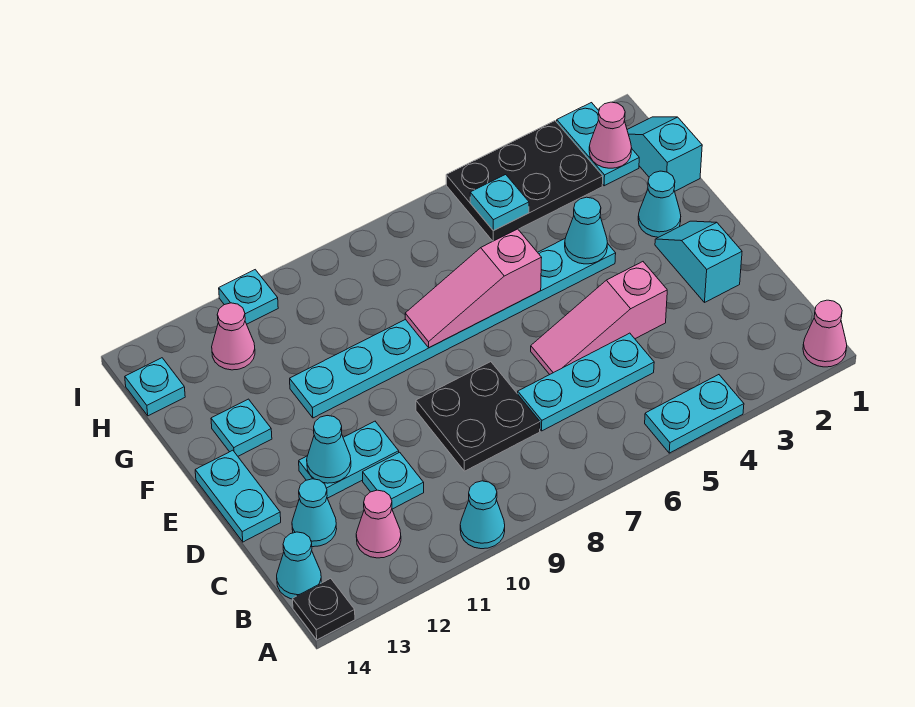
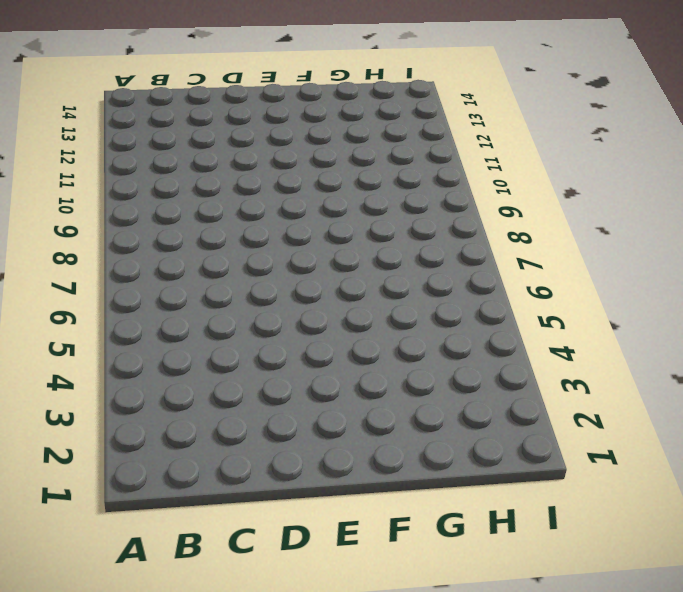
none -> pink cone A1 level 1
none -> cyan plate A4:A5 level 1
none -> cyan cone A10 level 1

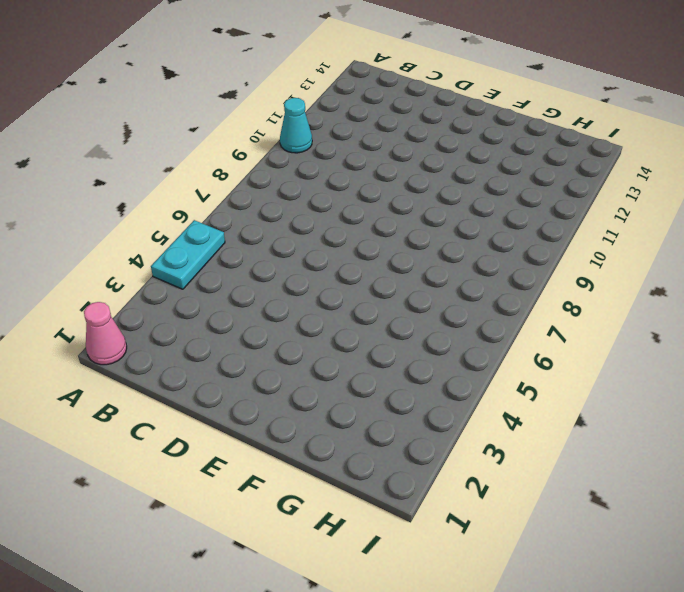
none -> black plate A14 level 1
none -> pink cone B12 level 1
none -> cyan cone B14 level 1

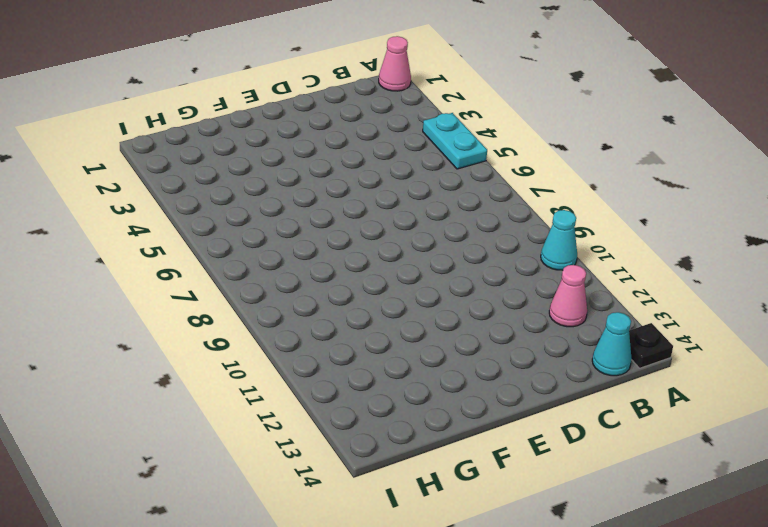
none -> cyan plate C5:C7 level 1
none -> black plate C8:D9 level 1
none -> cyan plate C11 level 1

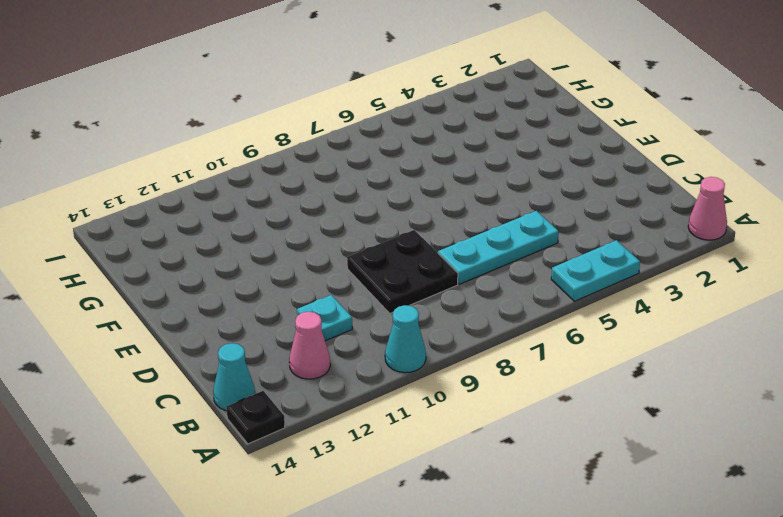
none -> cyan cone C13 level 1
none -> cyan slope D2:E2 level 1 top D
none -> pink slope D4:D6 level 1 top 4

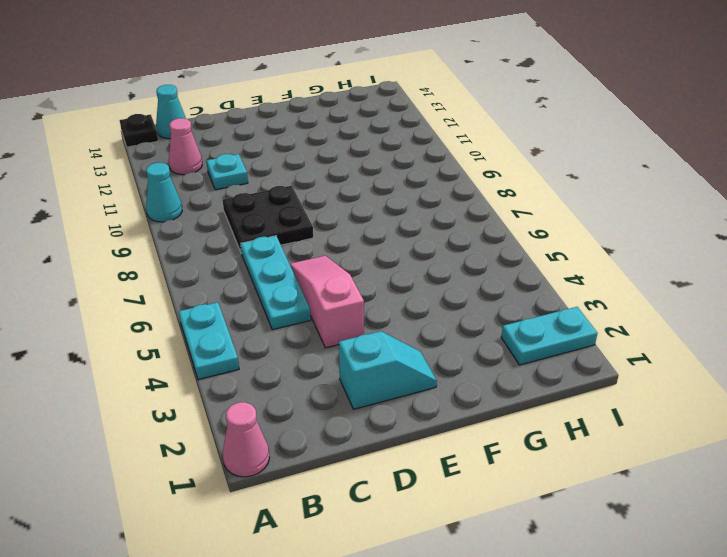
none -> cyan cone C13 level 1
none -> cyan plate D11:D12 level 1
none -> cyan plate D14:E14 level 1

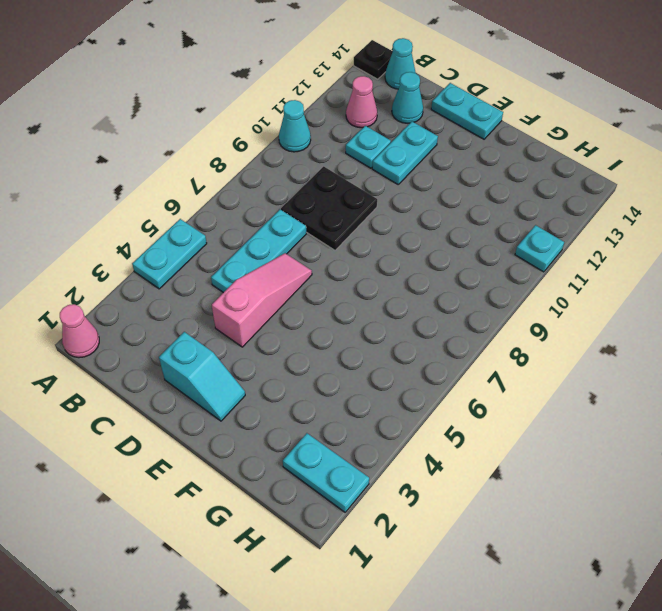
none -> cyan cone F2 level 1
none -> cyan plate F4:F11 level 1
none -> cyan plate F13 level 1

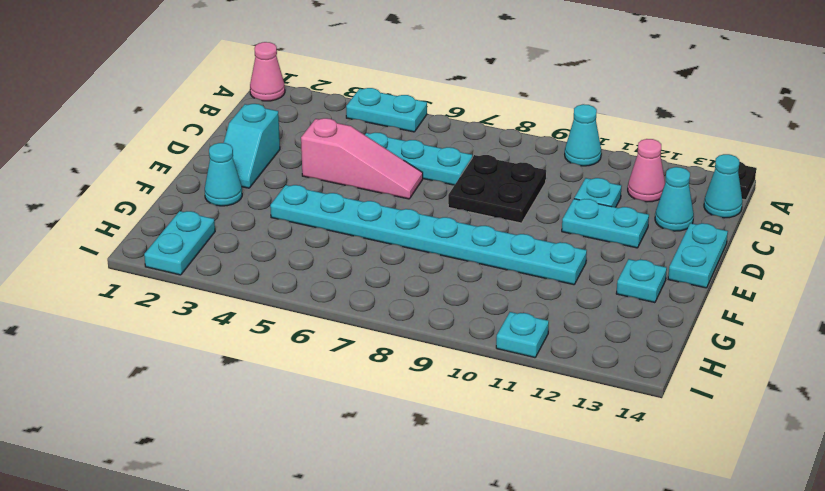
none -> cyan slope G1:H1 level 1 top G
none -> black plate H3:I5 level 1
none -> pink cone H12 level 1

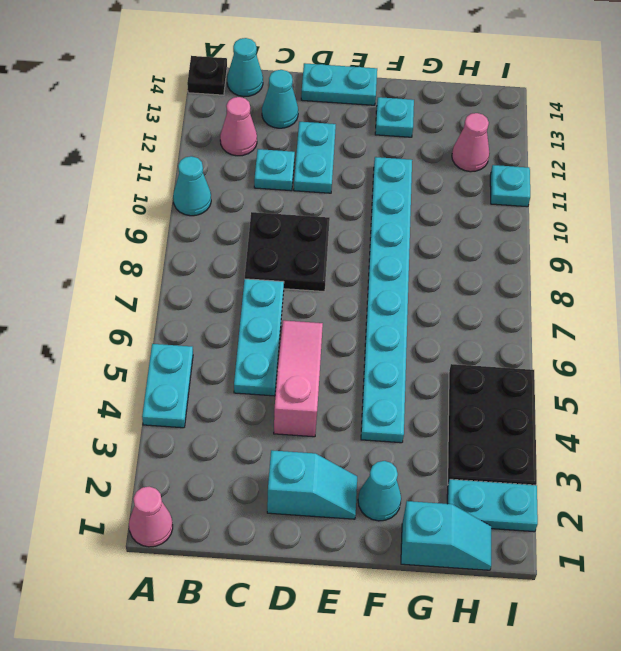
none -> cyan plate H14 level 1
none -> cyan cone D12 level 2
none -> cyan cone F4 level 2

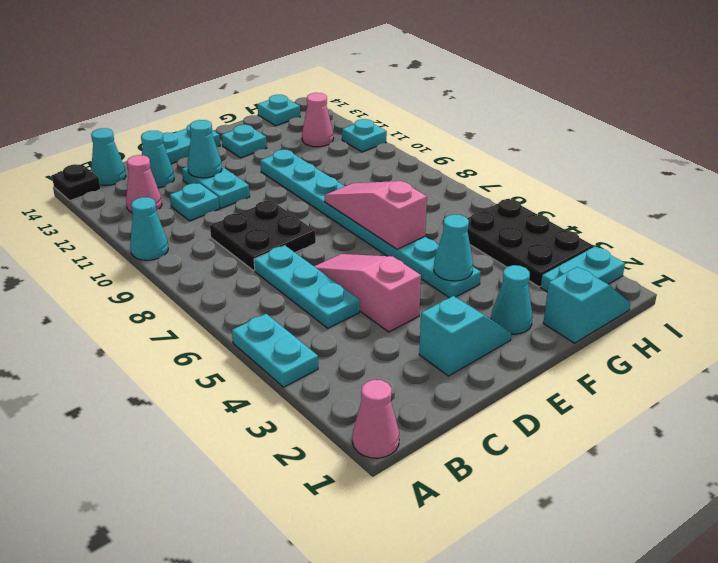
none -> pink cone H2 level 2
none -> cyan plate H5 level 2

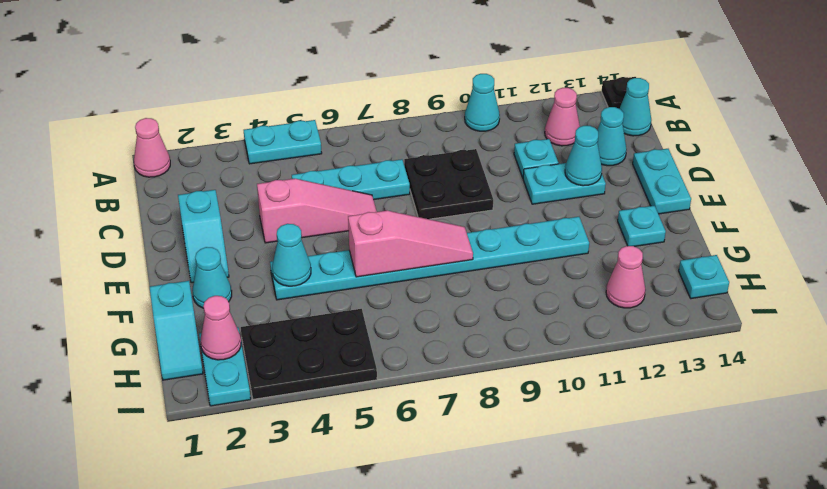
none -> cyan plate I11 level 1
none -> cyan plate H5 level 2

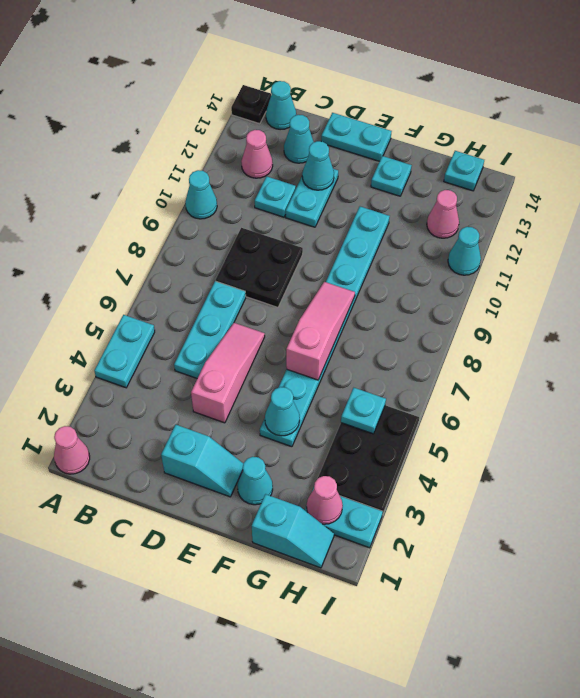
cyan cone I11 level 1 -> cyan plate I11 level 1

